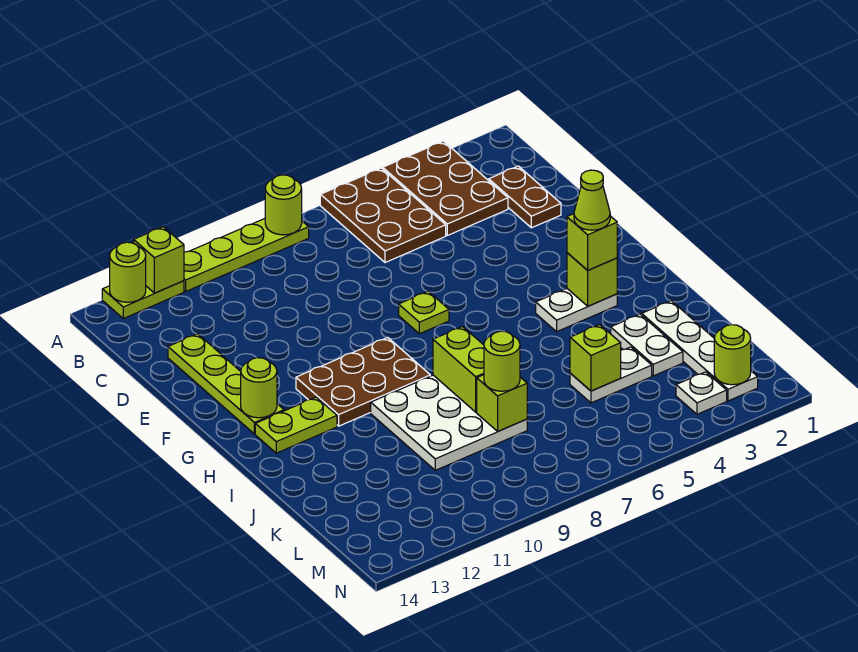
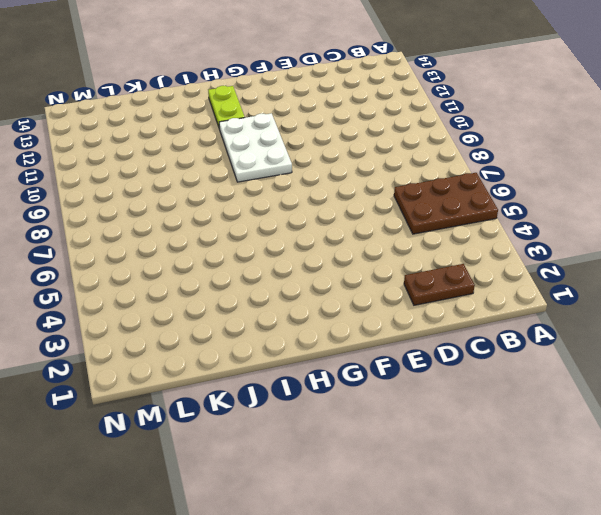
white plate G9:H11 level 1 -> brown plate G9:H11 level 1
none -> brown plate A3:C4 level 1
none -> lime plate A8:A11 level 1
none -> lime plate A12:A13 level 1

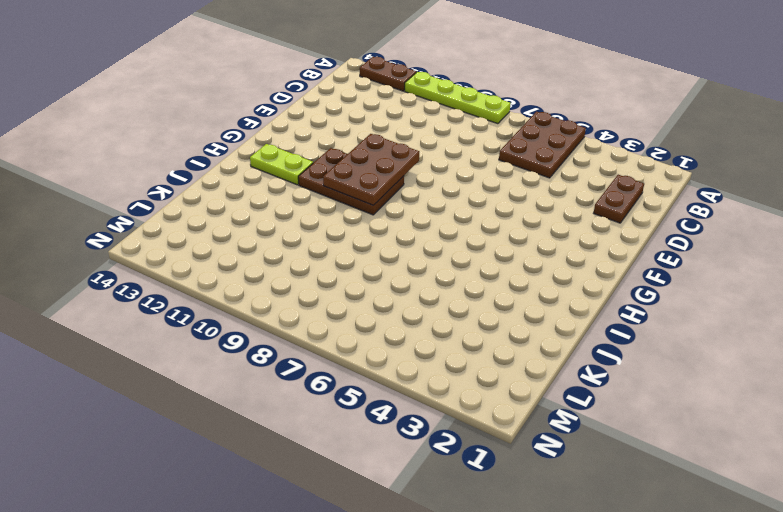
brown plate A12:A13 level 1 -> lime plate A12:A13 level 1
brown plate F9:H10 level 2 -> brown plate A3:C4 level 1
none -> lime plate D13:G13 level 1
none -> lime plate F7 level 1
none -> white plate H3:H4 level 1

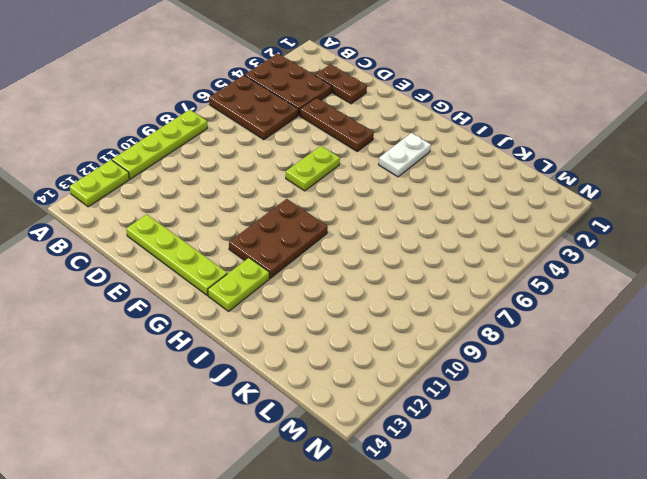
brown plate D4:F4 level 1 -> none
lime plate F6:F7 level 1 -> lime plate F7 level 1
none -> white plate I8:K10 level 1
none -> white plate J2:M2 level 1
none -> white plate J3:K3 level 1

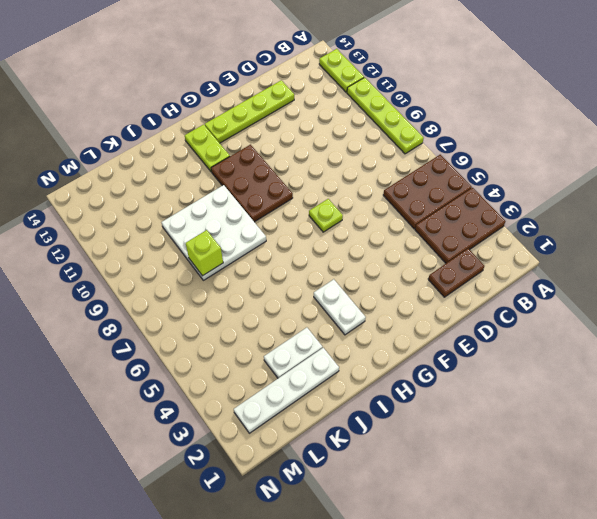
none -> white plate K4:K5 level 1
none -> white plate M3 level 1
none -> lime round brick A8 level 2

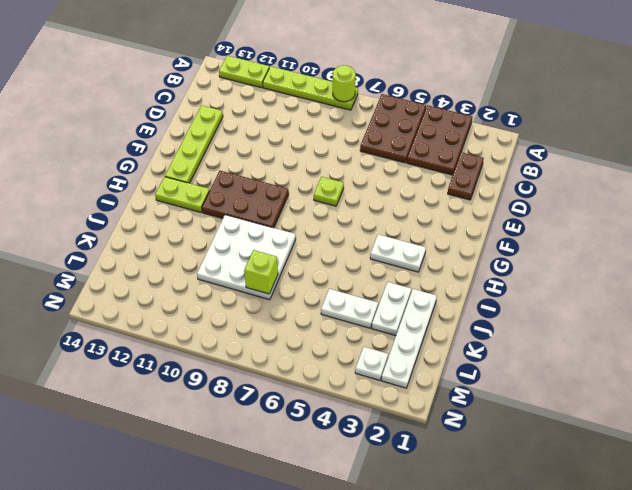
none -> lime brick A12 level 2
none -> lime round brick A13 level 2
none -> lime round brick G13 level 2

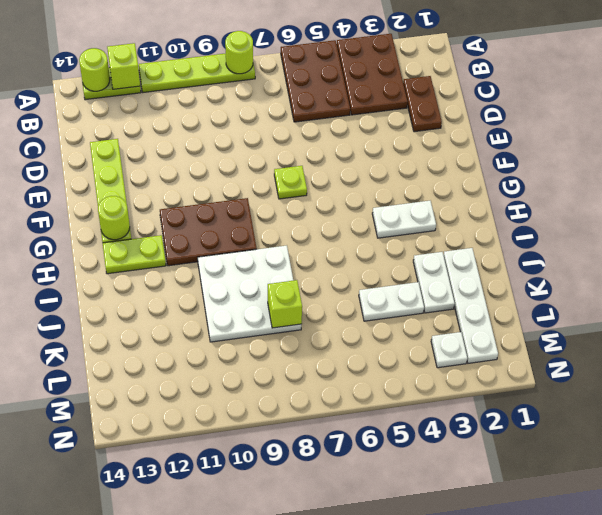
none -> lime brick H3 level 2
none -> lime brick I8:J8 level 2
none -> lime brick K5 level 2

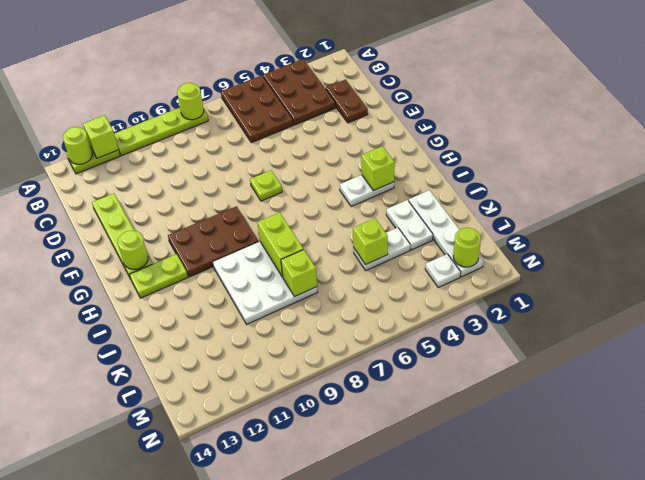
none -> lime brick H3 level 3
none -> lime round brick K8 level 3
none -> lime cone H3 level 4

